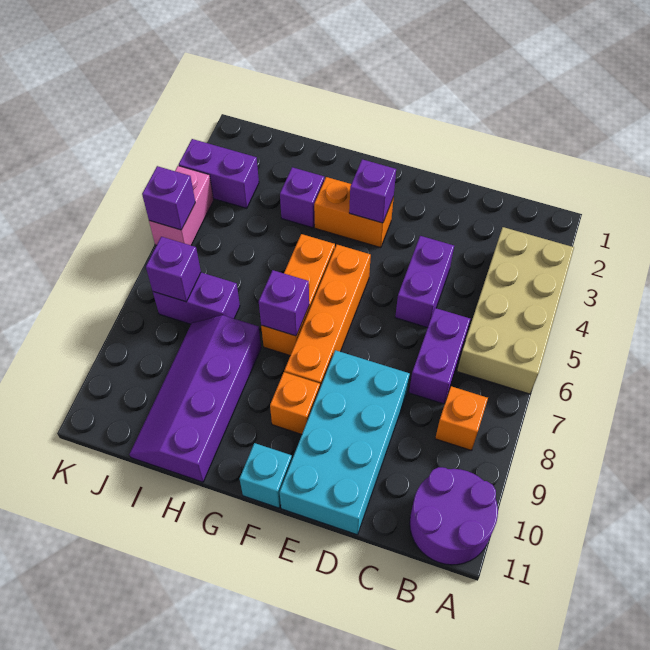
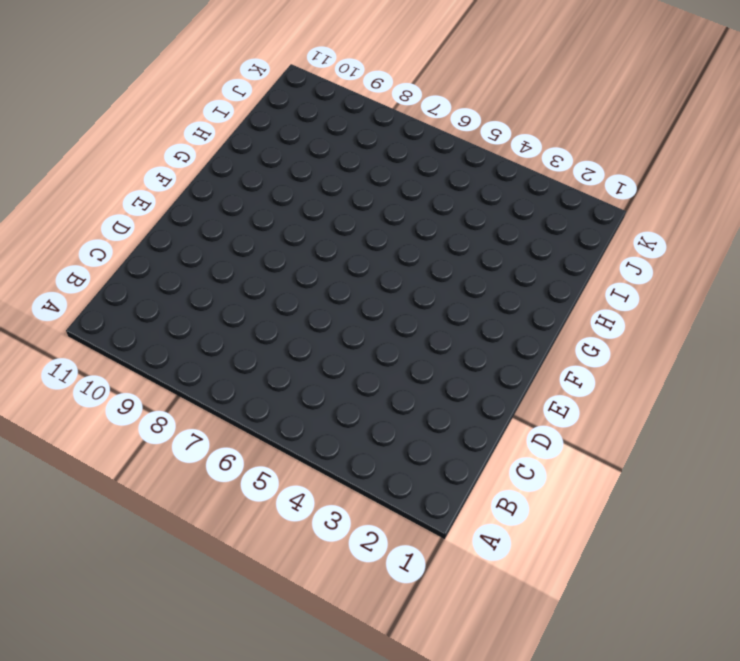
none -> tan brick A3:B6 level 1
none -> purple round brick A10:B11 level 1
none -> orange brick B8 level 1

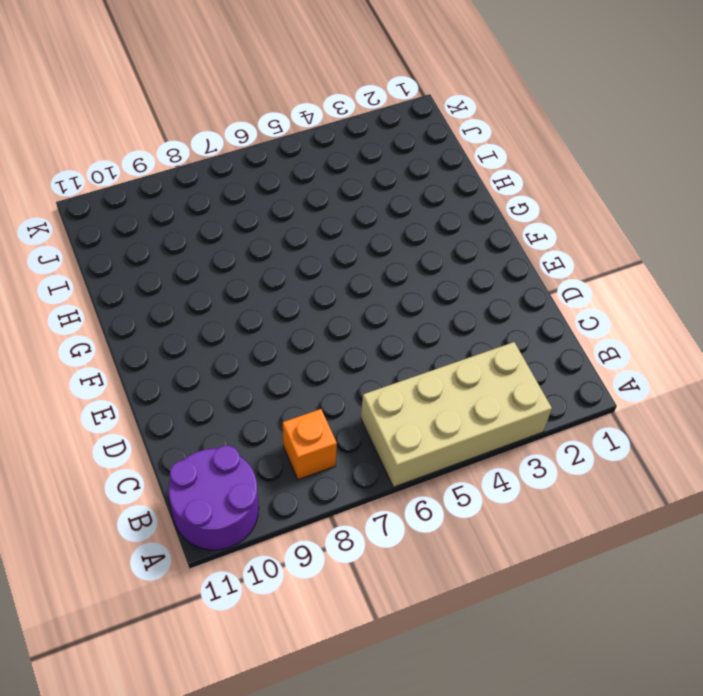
none -> purple brick C6:C7 level 1
none -> purple brick D4:D5 level 1
none -> cyan brick D8:E11 level 1

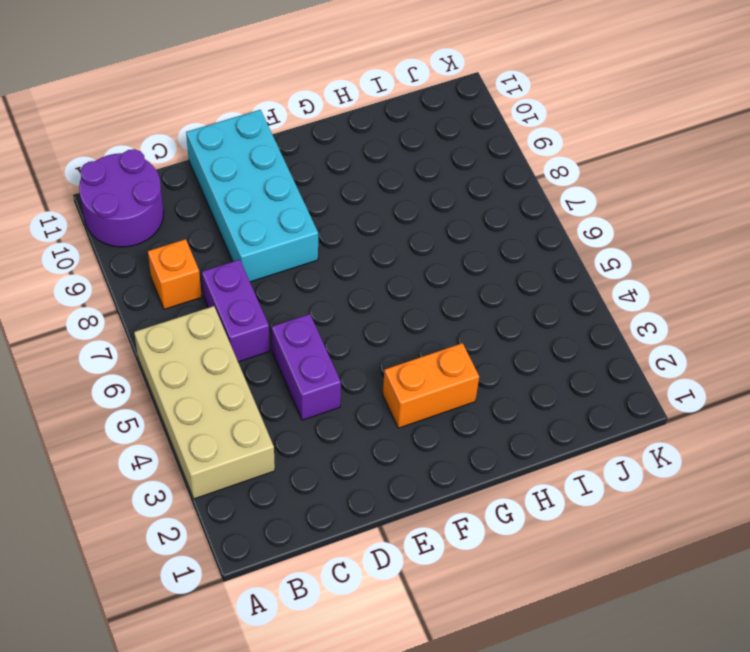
none -> orange brick F5:F8 level 1
none -> orange brick F9 level 1
none -> cyan brick F11 level 1

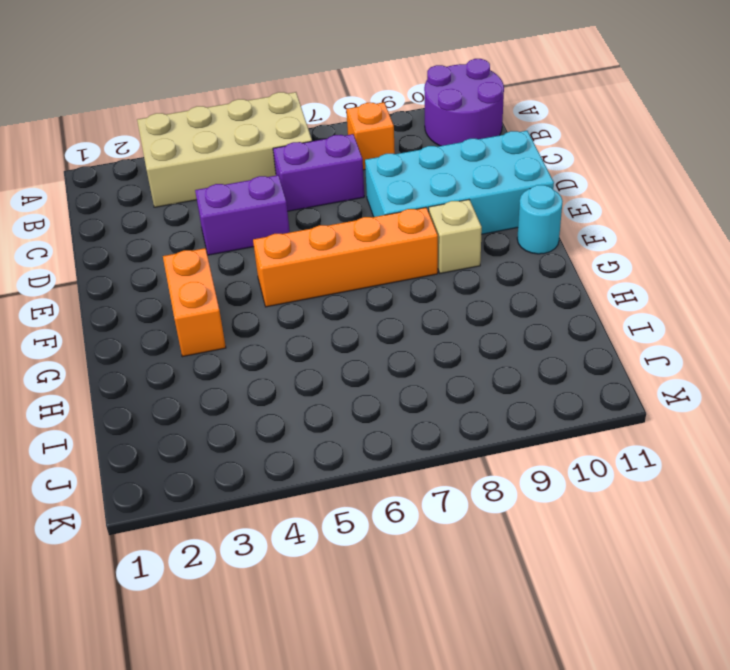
tan brick F9 level 1 -> orange brick F9 level 1
cyan round brick F11 level 1 -> cyan brick F11 level 1
none -> orange brick G5:G7 level 1
none -> purple brick H3 level 1
none -> purple slope H8:I11 level 1 top H

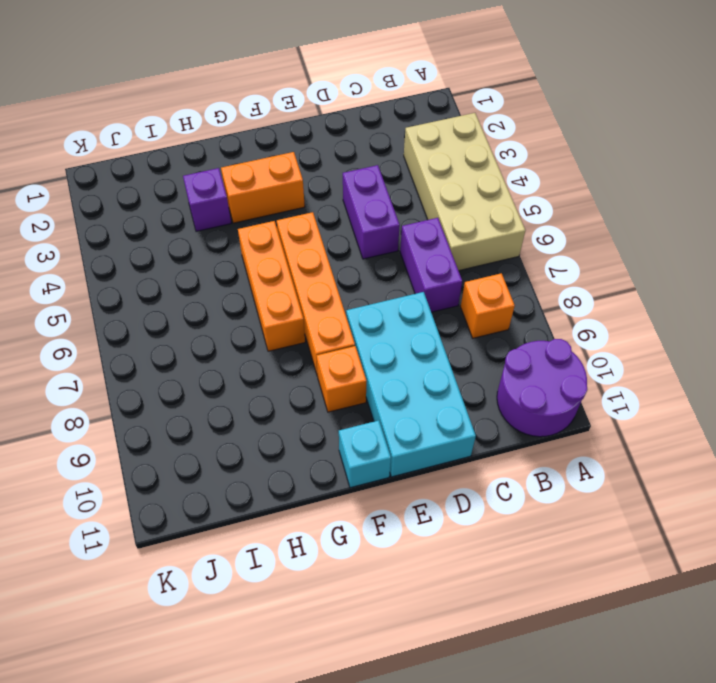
none -> purple slope H8:I11 level 1 top H
none -> purple brick I7:J7 level 1
none -> purple brick J3:K3 level 1

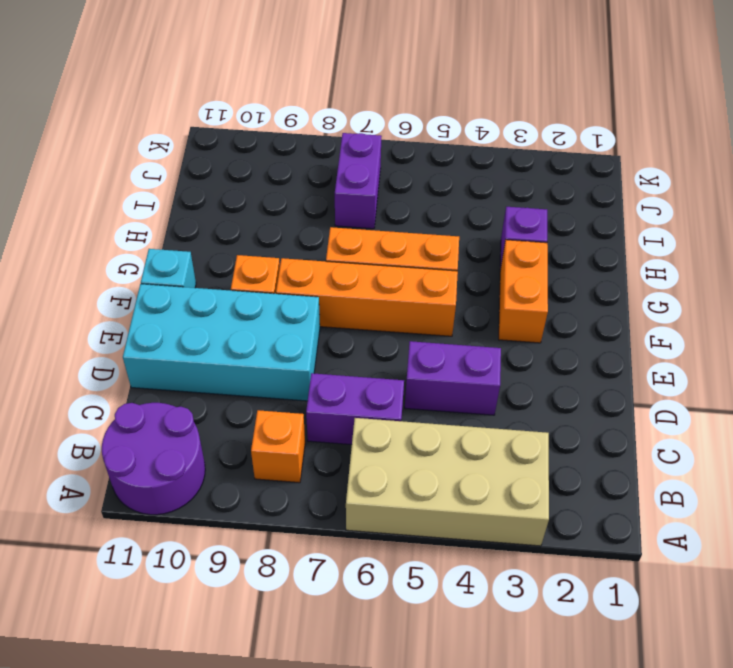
none -> purple slope H8:I11 level 1 top H
none -> purple brick J3:K3 level 1
none -> pink brick K4:K5 level 1

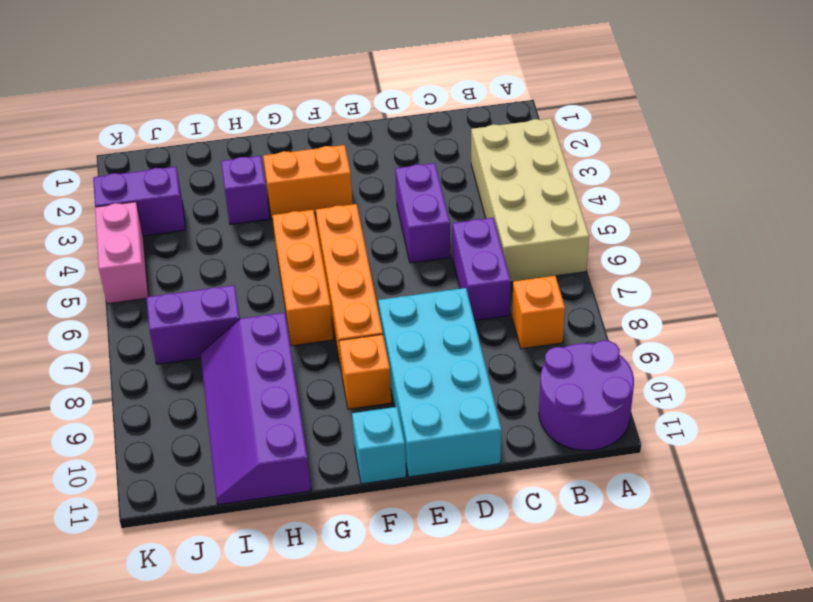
none -> purple brick F3 level 2
none -> purple brick G7 level 2
none -> purple brick J7 level 2

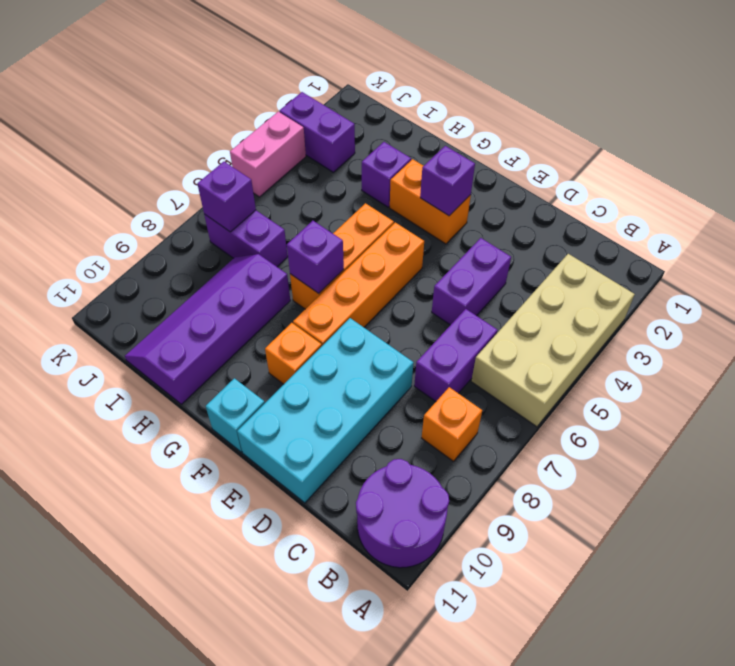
none -> purple brick K5 level 2

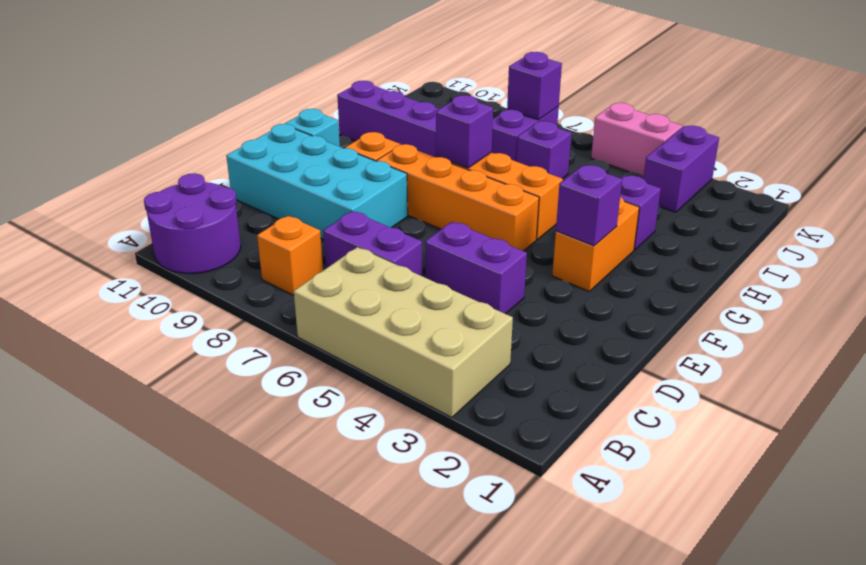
purple brick I6 level 1 -> purple brick K5 level 2

